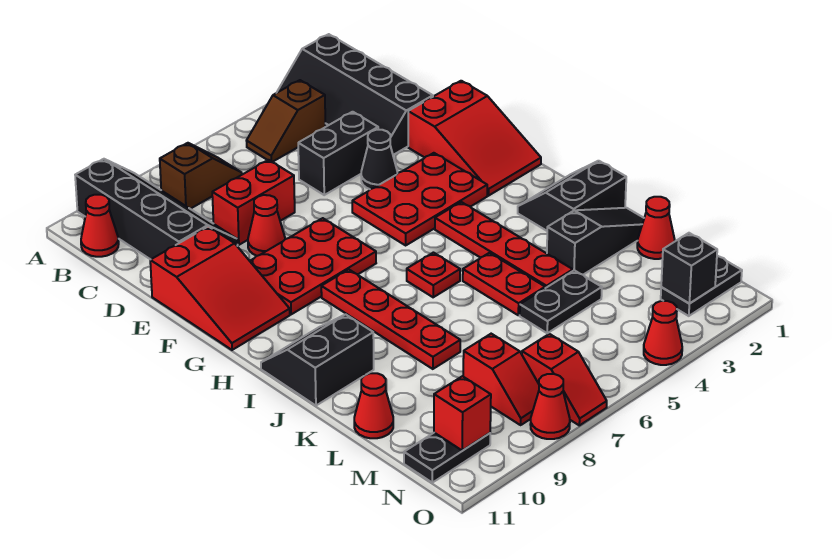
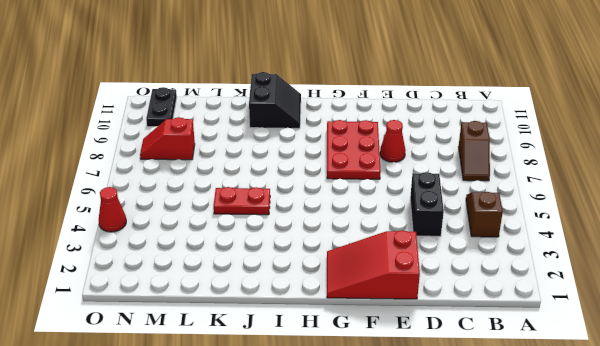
none -> black slope A2:D3 level 1 top 2
none -> black slope A9:D10 level 1 top 10
none -> red cone B11 level 1
none -> red brick D7:D8 level 1

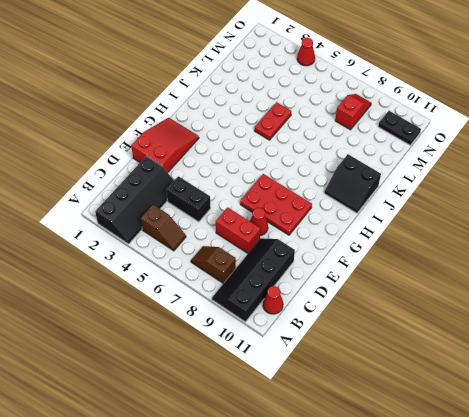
none -> black cone E4 level 1
none -> red slope E10:G11 level 1 top E
none -> red plate F3:G5 level 1
none -> red plate H4:K4 level 1

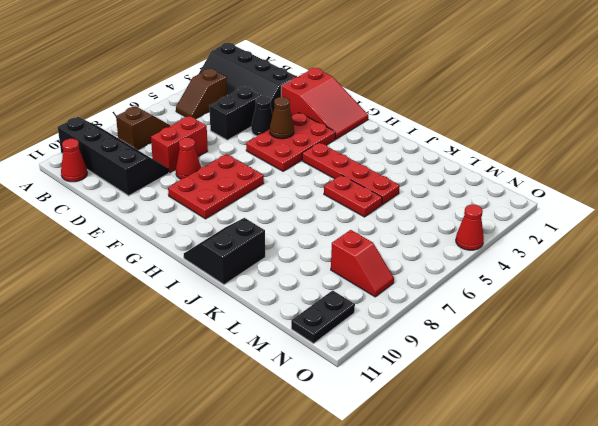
brown cone F4 level 2 -> none
none -> red slope E10:G11 level 1 top E
none -> red plate H8:K8 level 1
none -> black slope I1:J2 level 1 top J
none -> red plate I6 level 1

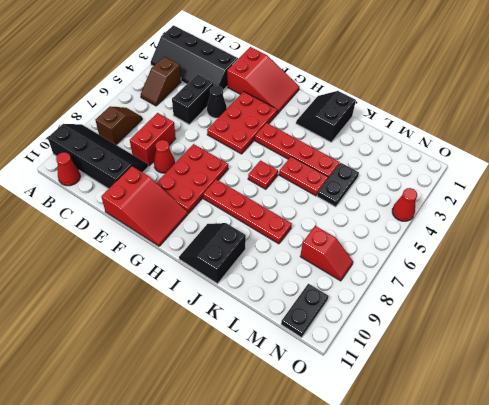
none -> black slope K1:K3 level 1 top 3
none -> red cone L1 level 1
none -> red cone L11 level 1
none -> black plate N1:N2 level 1

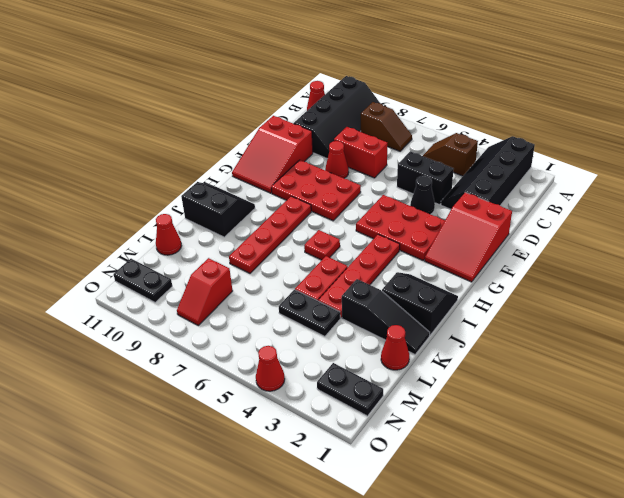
none -> red slope N7:O7 level 1 top N
none -> red cone O8 level 1
none -> black brick N2 level 2
none -> red brick N10 level 2

